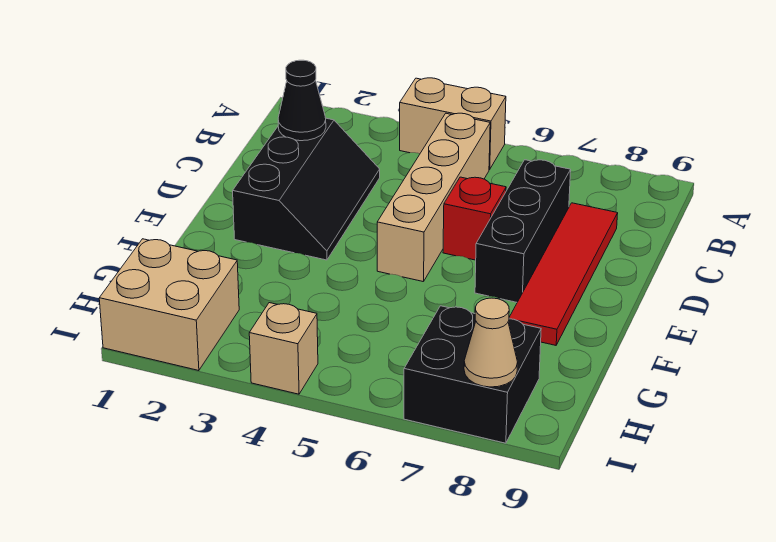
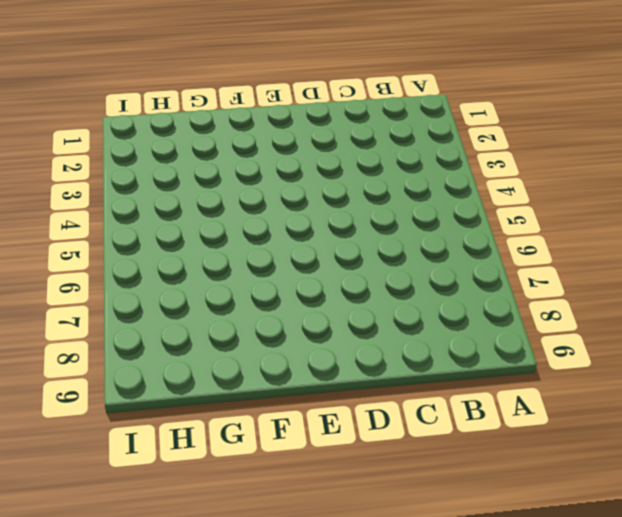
none -> tan brick A4:A5 level 1
none -> tan brick B5:E5 level 1

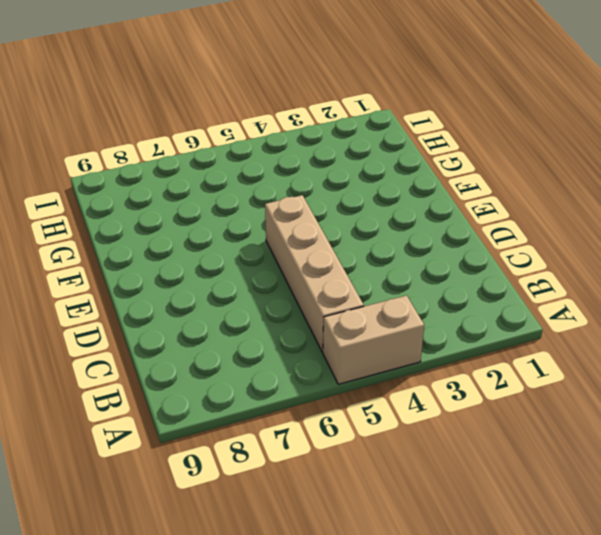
none -> black slope C2:E3 level 1 top 2
none -> black brick C7:E7 level 1

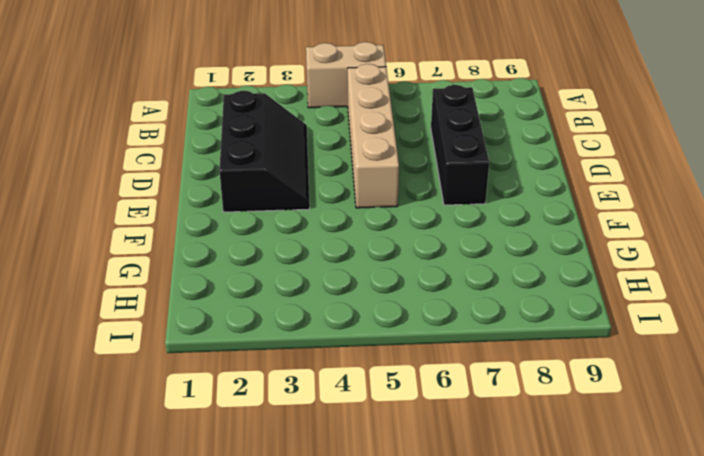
none -> red tile C8:F8 level 1
none -> red brick D6 level 1

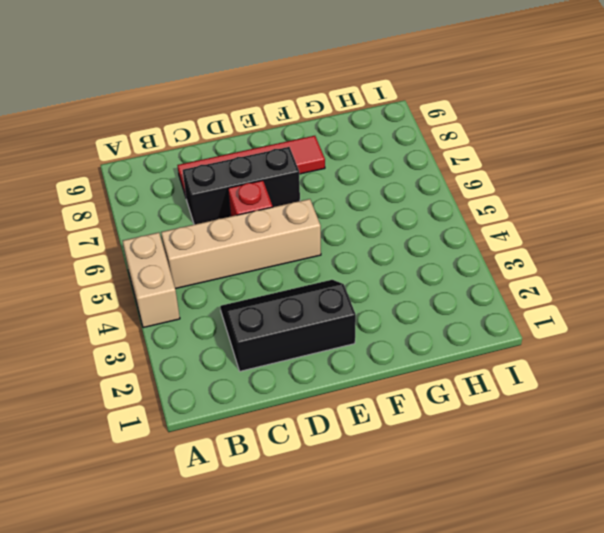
none -> tan brick H1:I2 level 1
none -> black brick H7:I8 level 1

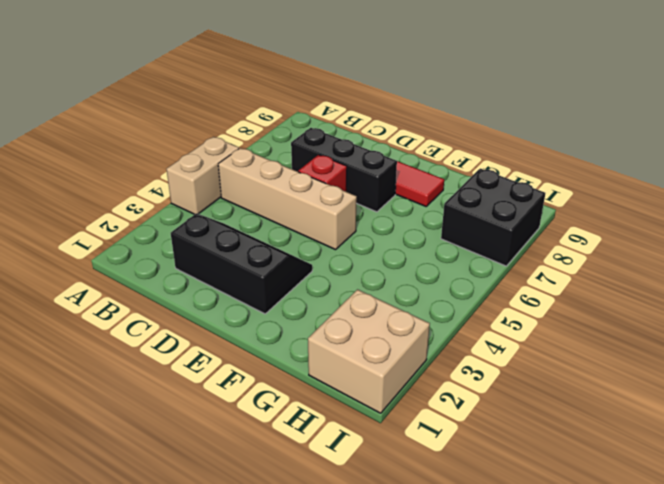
none -> tan brick I4 level 1
none -> black cone C2 level 2

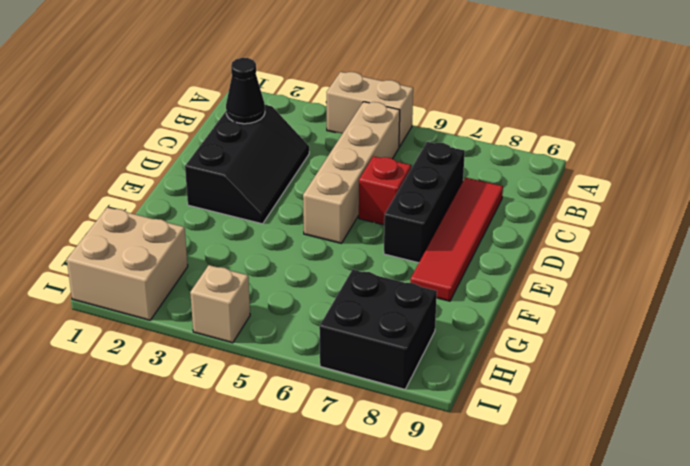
none -> tan cone I8 level 2

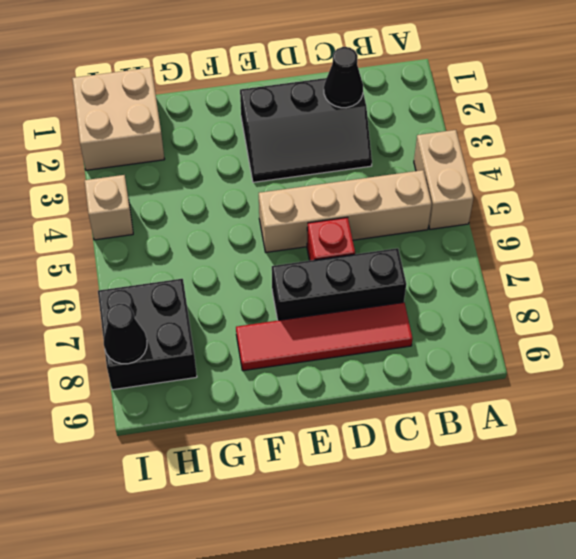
black cone I8 level 2 -> tan cone I8 level 2

